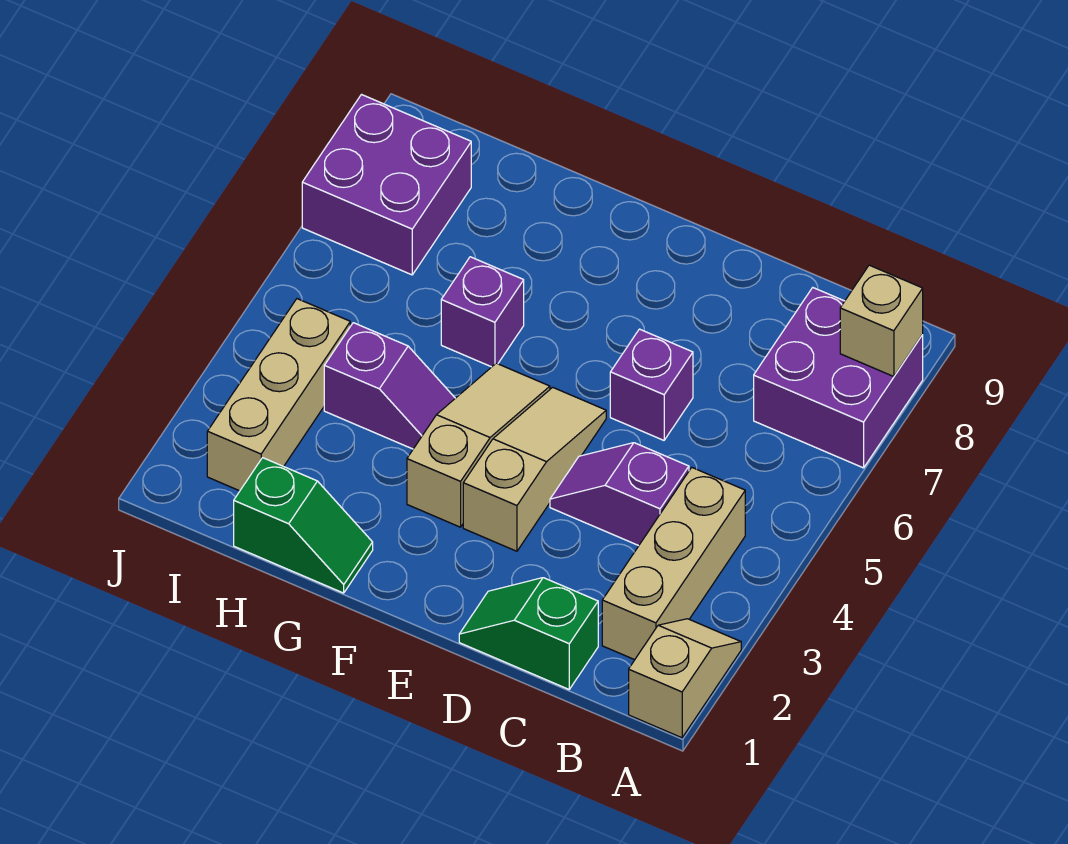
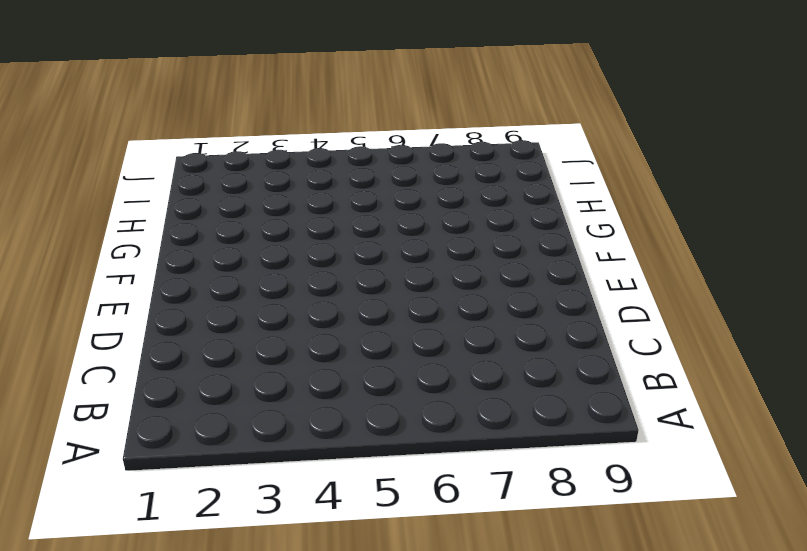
none -> tan slope A1:A2 level 1 top 1
none -> purple brick A7:B8 level 1
none -> tan brick B2:B4 level 1

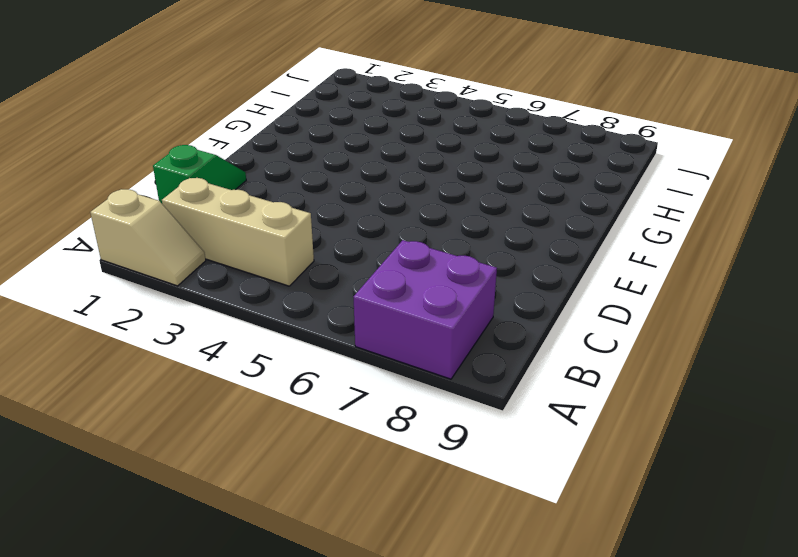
none -> purple slope C4:D4 level 1 top C
none -> purple brick D6 level 1
none -> tan slope E3:E5 level 1 top 3

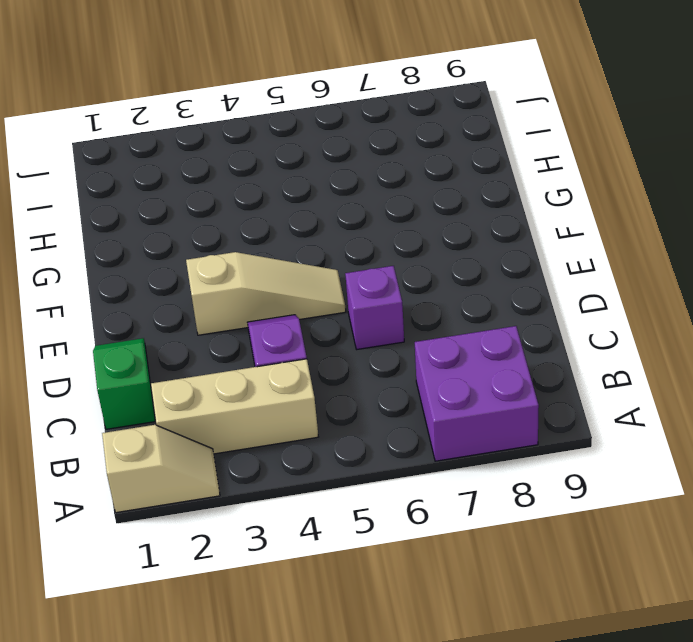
none -> tan slope F3:F5 level 1 top 3
none -> green slope G1:H1 level 1 top H
none -> purple slope G4:H4 level 1 top H

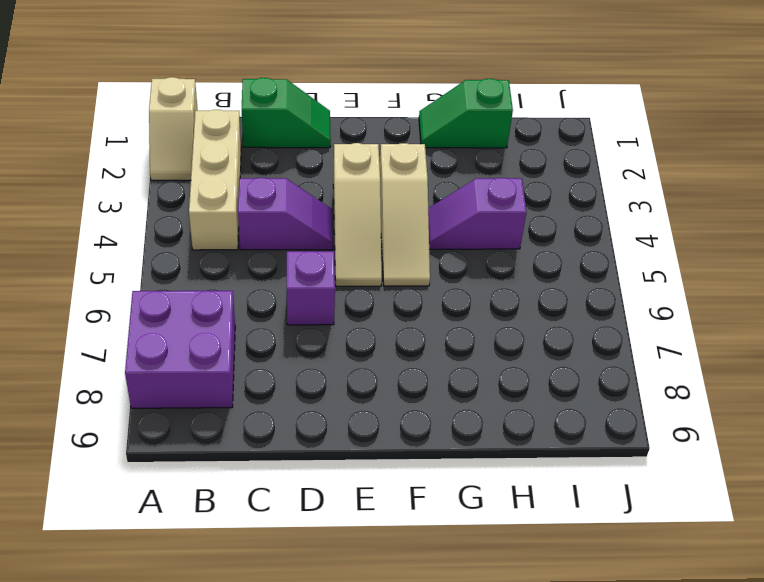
none -> purple brick G6 level 1
none -> tan brick I2:I4 level 1
none -> purple brick I7:J8 level 1

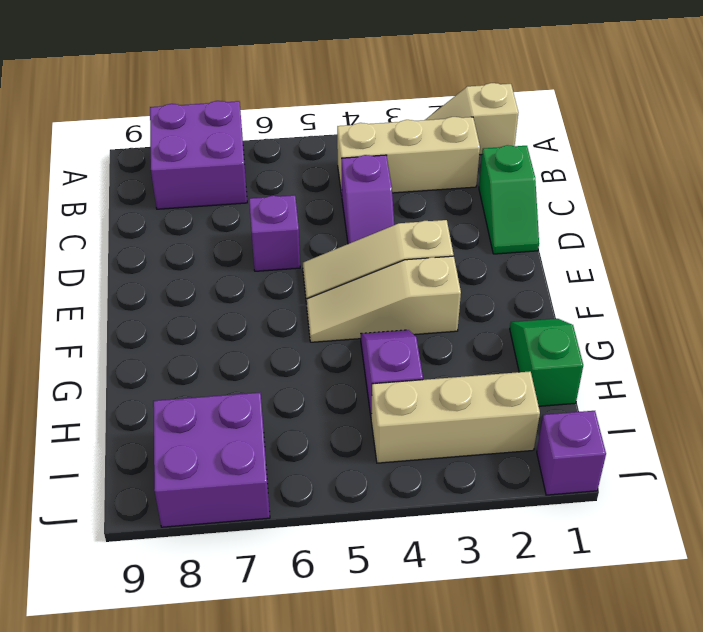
purple brick J1 level 1 -> purple brick G6 level 1
none -> tan brick A8 level 2

